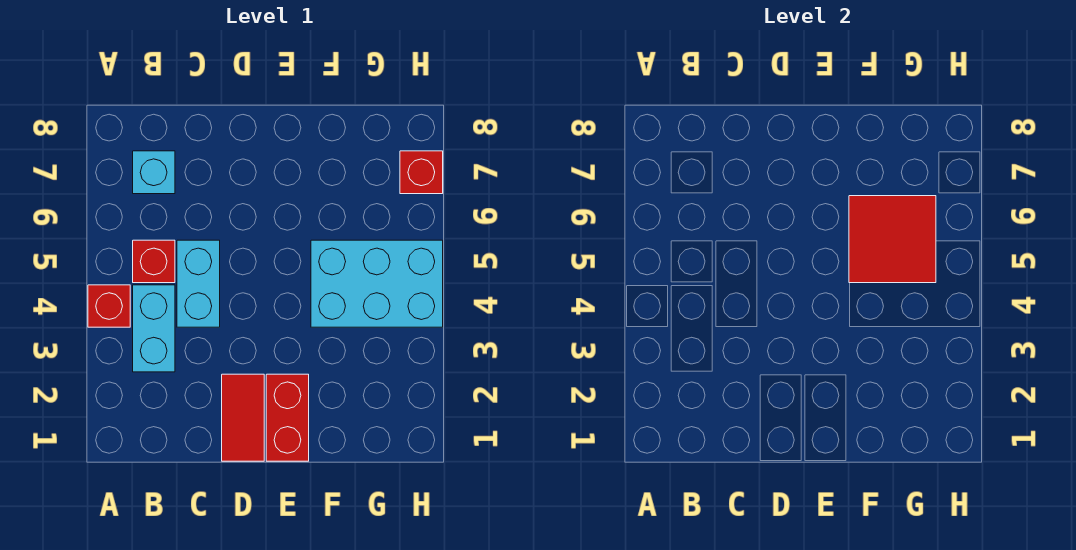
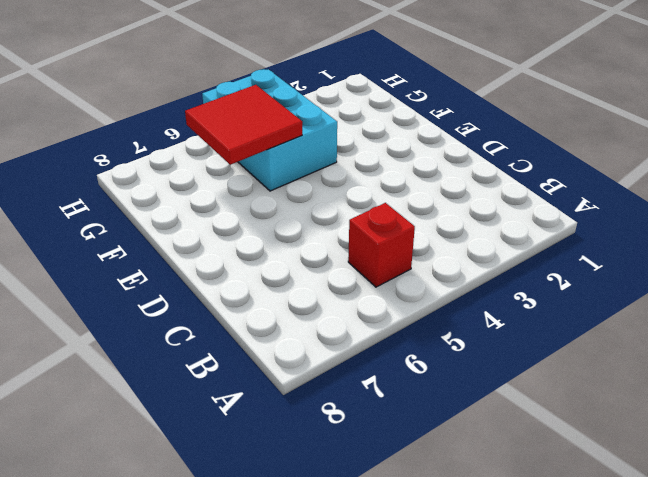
none -> red brick A4 level 1
none -> cyan brick B3:B4 level 1

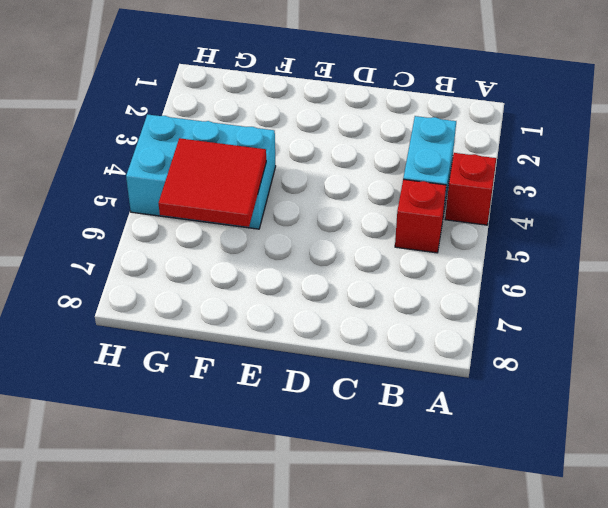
none -> cyan brick B7 level 1
none -> cyan brick C4:C5 level 1

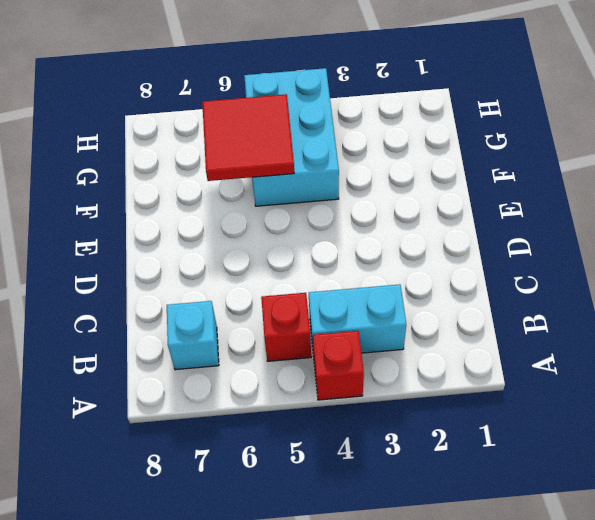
none -> cyan brick C4:C5 level 1
none -> red tile D1:D2 level 1

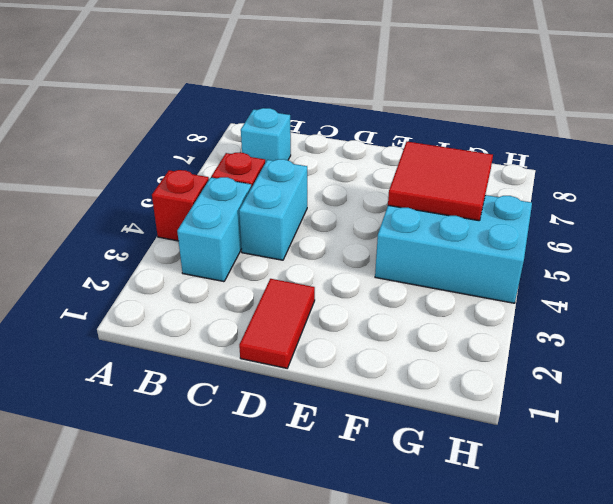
none -> red brick E1:E2 level 1
none -> red brick H7 level 1

